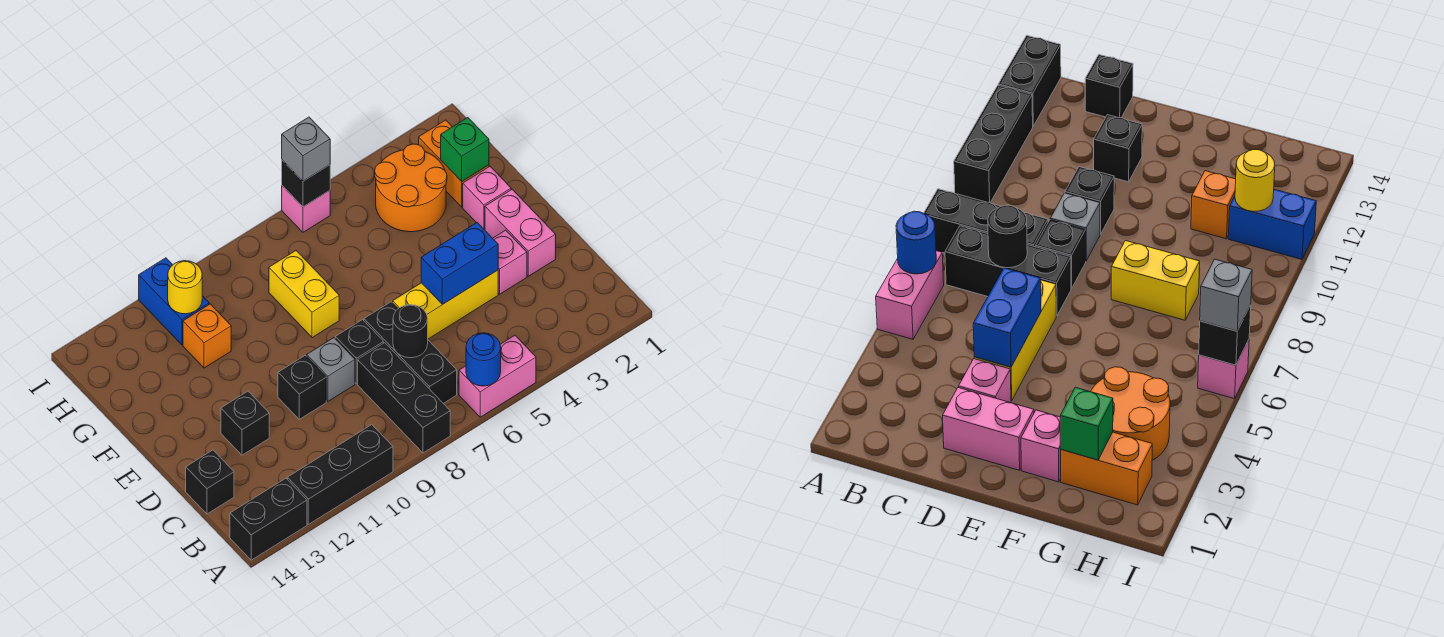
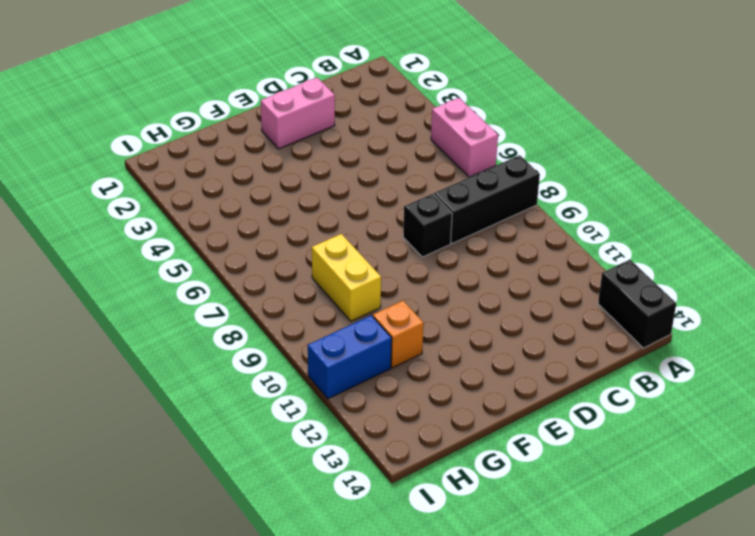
yellow brick G8:G9 level 1 -> yellow brick F8:G8 level 1
none -> black brick A10:A12 level 1
none -> black brick B7:D7 level 1
none -> black brick C14 level 1

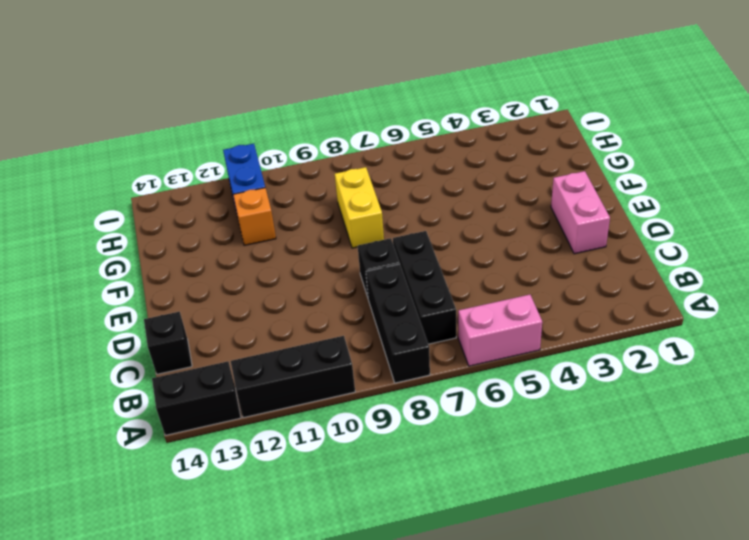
none -> pink brick D3 level 1
none -> yellow brick D4:D6 level 1
none -> grey brick D9 level 1

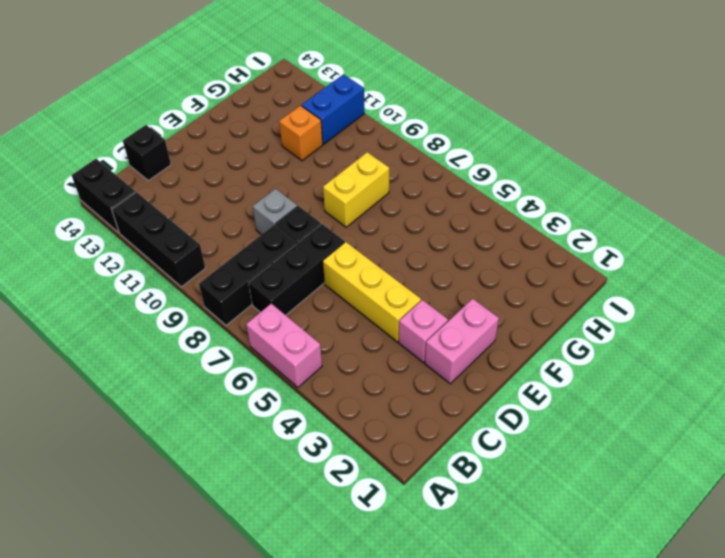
none -> black brick D10 level 1
none -> black brick D12 level 1
none -> pink brick F2 level 1

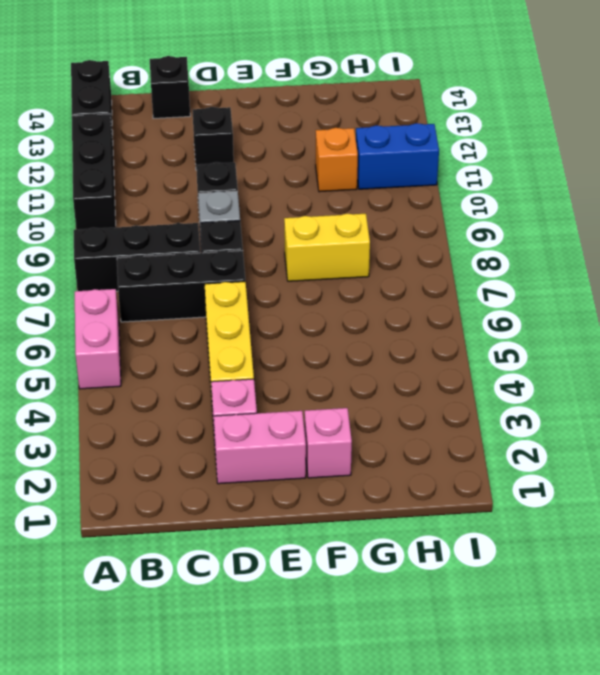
none -> orange brick G2:H2 level 1
none -> orange round brick G3:H4 level 1
none -> pink brick I6 level 1

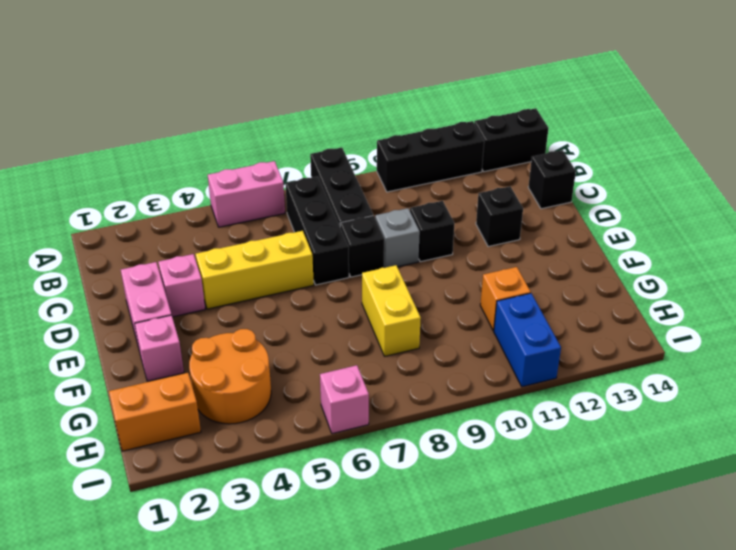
orange brick H1:H2 level 1 -> orange brick G2:H2 level 1
none -> blue round brick A6 level 2
none -> black round brick C7 level 2
none -> blue brick D4:D5 level 2

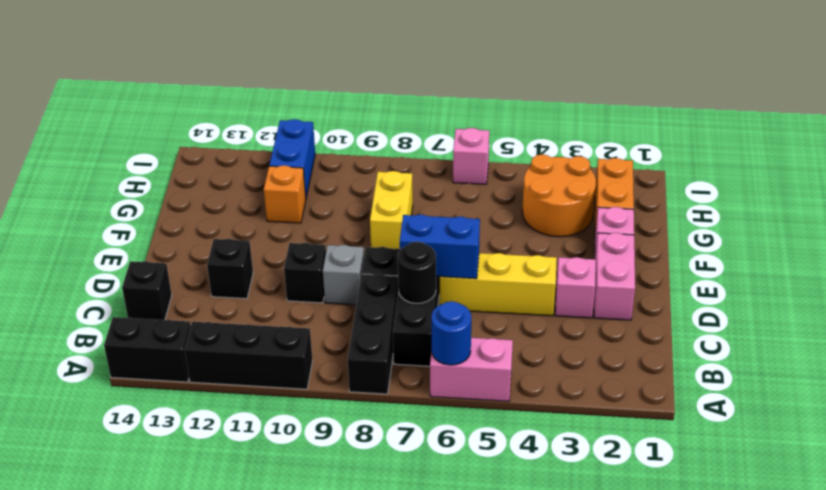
blue brick D6:D7 level 2 -> blue brick D4:D5 level 2
none -> green brick G2 level 2
none -> yellow round brick H11 level 2
none -> black brick I6 level 2

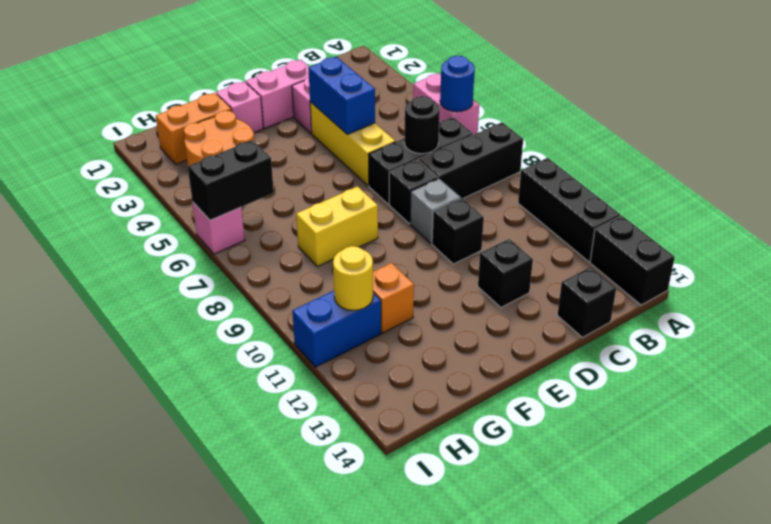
black brick H6:I6 level 2 -> black brick I6 level 2
none -> green brick G2 level 2
none -> grey brick I6 level 3

